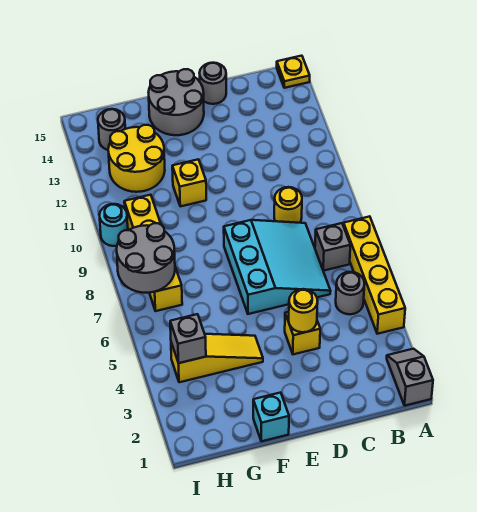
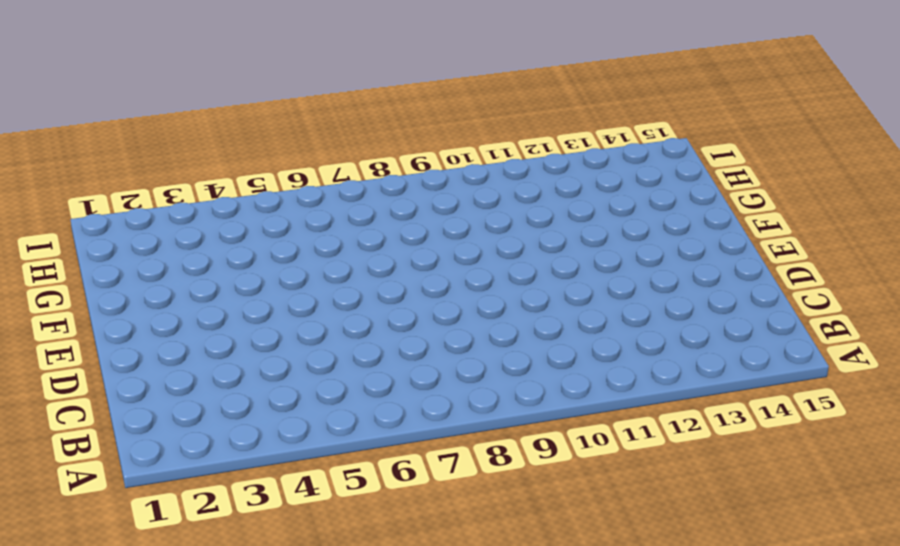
none -> grey slope A1:A2 level 1 top 1
none -> yellow brick A4:A7 level 1
none -> yellow plate A15 level 1

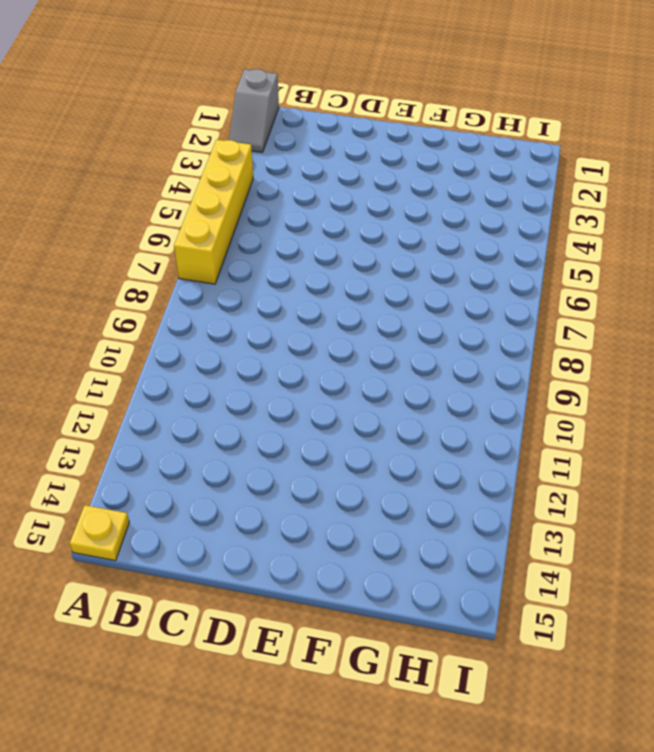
none -> grey round brick B5 level 1
none -> grey brick B7 level 1
none -> cyan slope C6:E8 level 1 top E

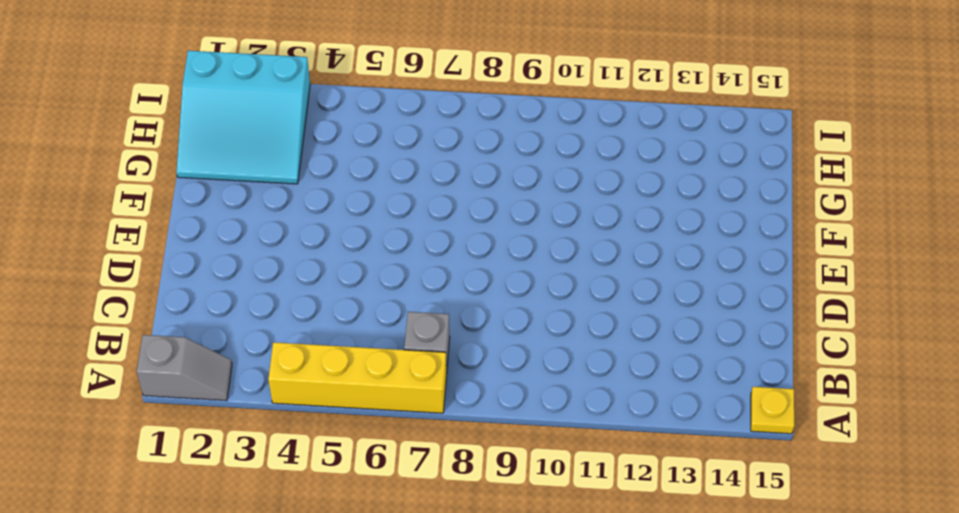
cyan slope G1:I3 level 1 top I -> cyan slope C6:E8 level 1 top E
none -> grey round brick B5 level 1
none -> yellow round brick C9 level 1
none -> yellow brick D4 level 1

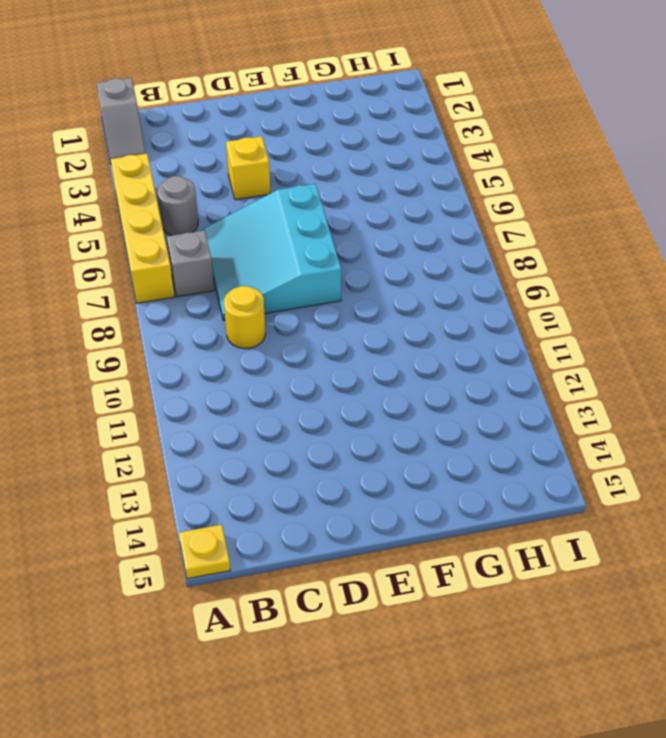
none -> grey round brick D15 level 1
none -> grey round brick E14:F15 level 1
none -> cyan brick F1 level 1

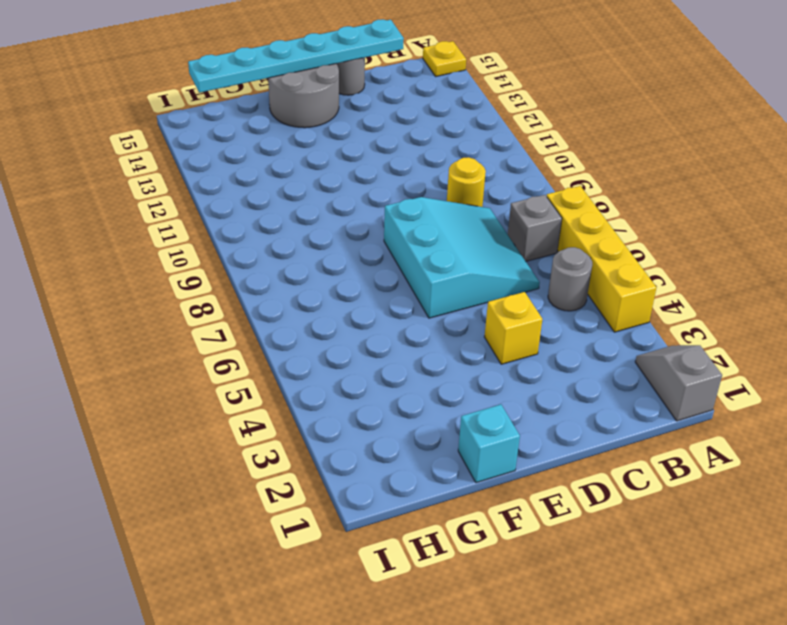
cyan plate C15:H15 level 2 -> none
none -> yellow slope F4:H4 level 1 top H
none -> yellow brick F11 level 1
none -> yellow round brick G12:H13 level 1

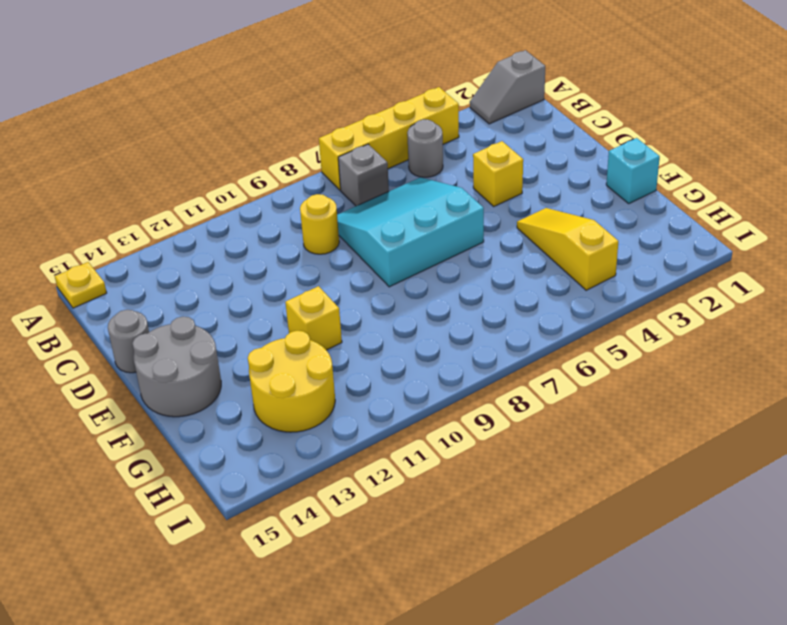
none -> yellow brick H7:H10 level 1
none -> grey round brick H14 level 1
none -> cyan round brick I10 level 1

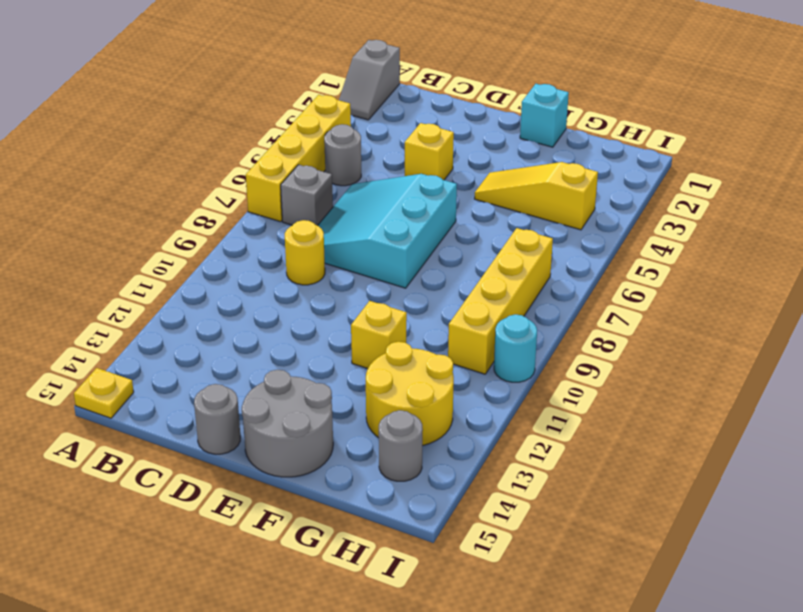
none -> yellow round brick D4 level 2
none -> grey brick H4 level 2
none -> grey round brick H7:I8 level 2

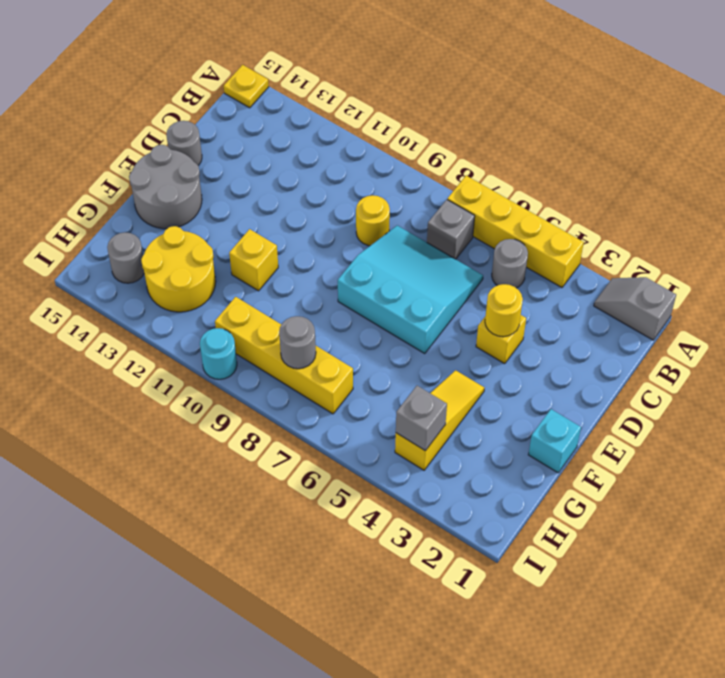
grey round brick H8 level 2 -> grey round brick H7:I8 level 2

